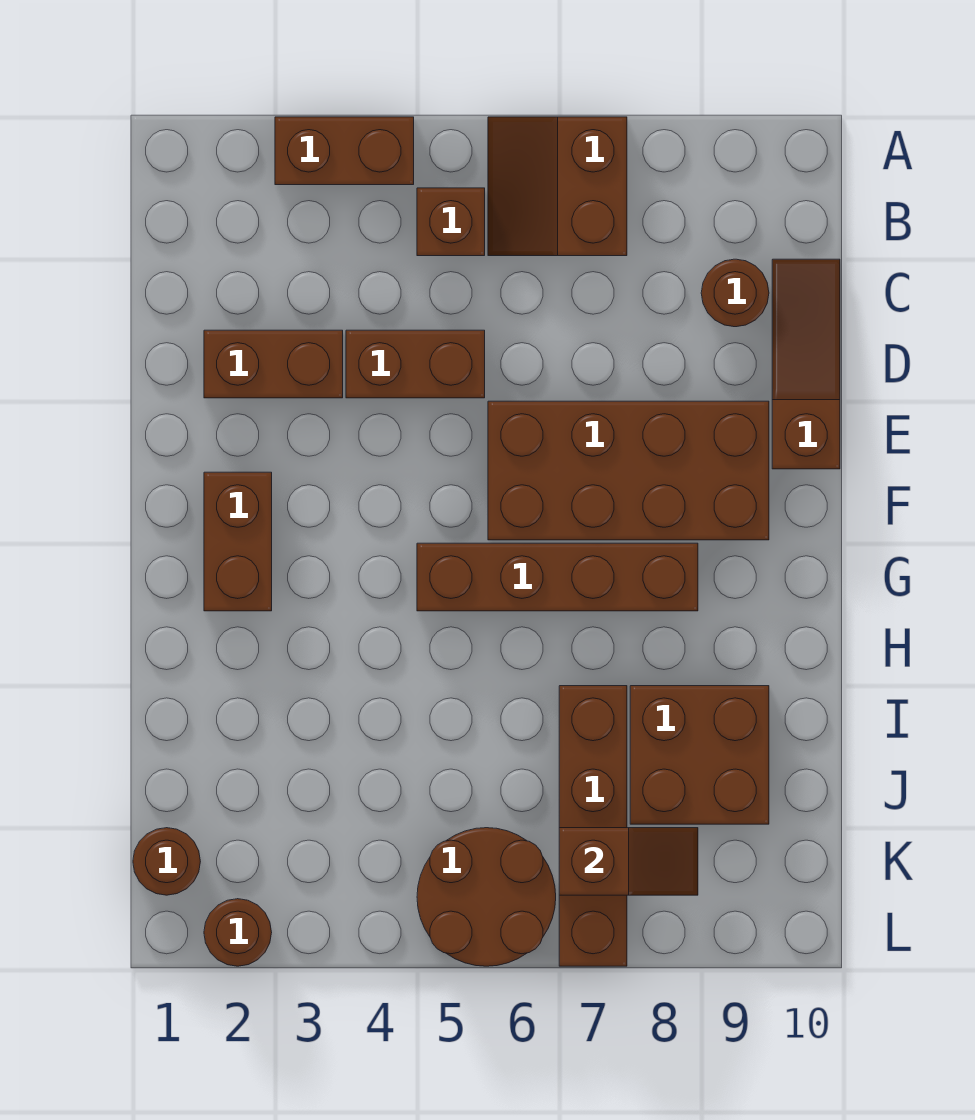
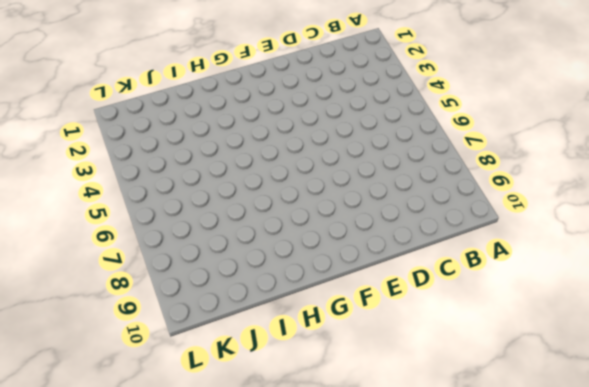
none -> brown brick A3:A4 level 1
none -> brown slope A6:B7 level 1 top 7
none -> brown brick B5 level 1

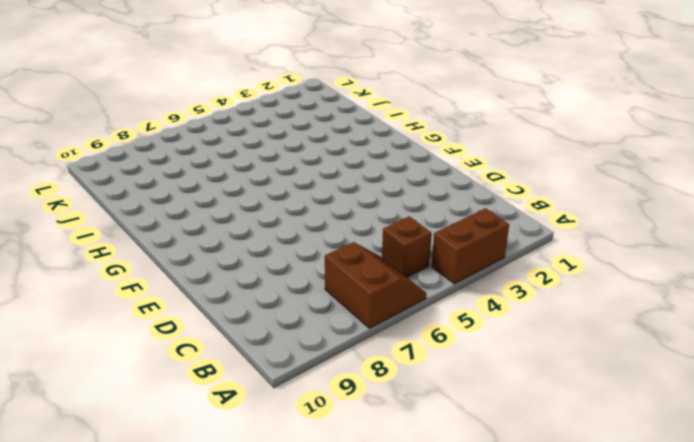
none -> brown round brick C9 level 1
none -> brown slope C10:E10 level 1 top E
none -> brown brick D2:D3 level 1

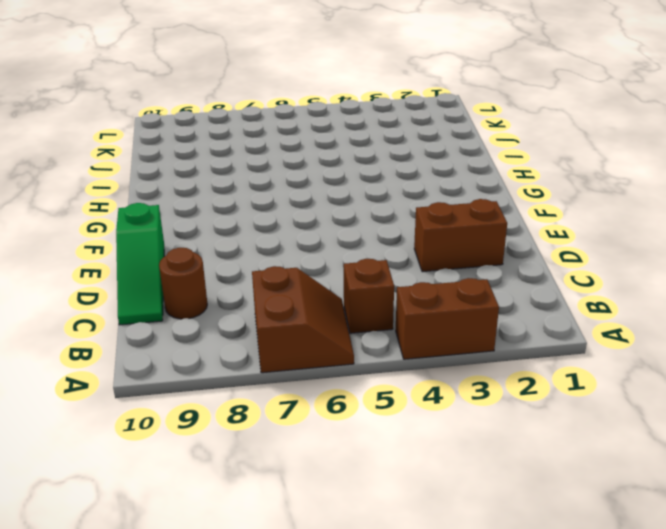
green slope C10:E10 level 1 top E -> brown slope C10:E10 level 1 top E
none -> brown brick D4:D5 level 1
none -> brown brick E6:F9 level 1
none -> brown brick F2:G2 level 1

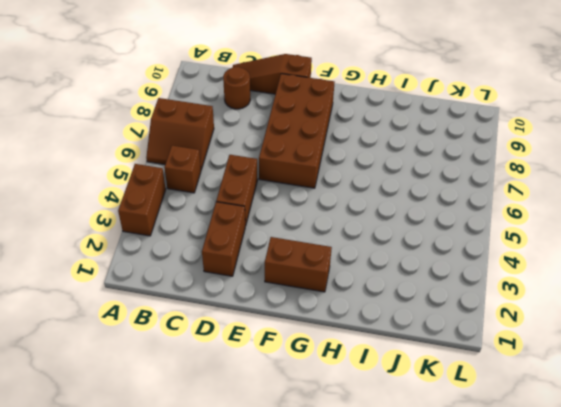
none -> brown brick G5:G8 level 1
none -> brown brick I7:L7 level 1
none -> brown brick I8:J9 level 1

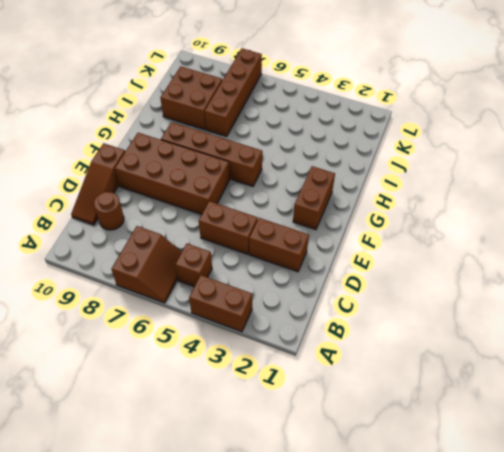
none -> brown round brick K1 level 1
none -> brown round brick K5:L6 level 1
none -> brown round brick L2 level 1

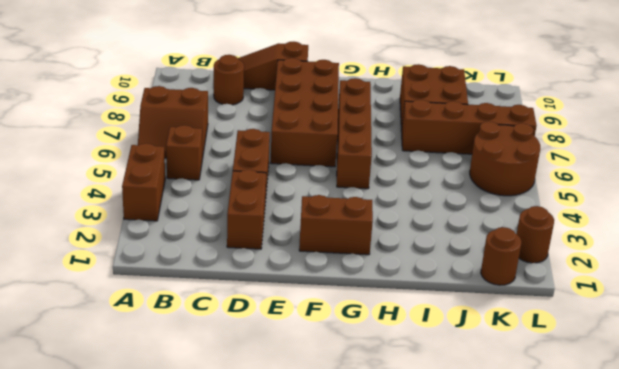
none -> brown slope K7:K8 level 2 top 7

